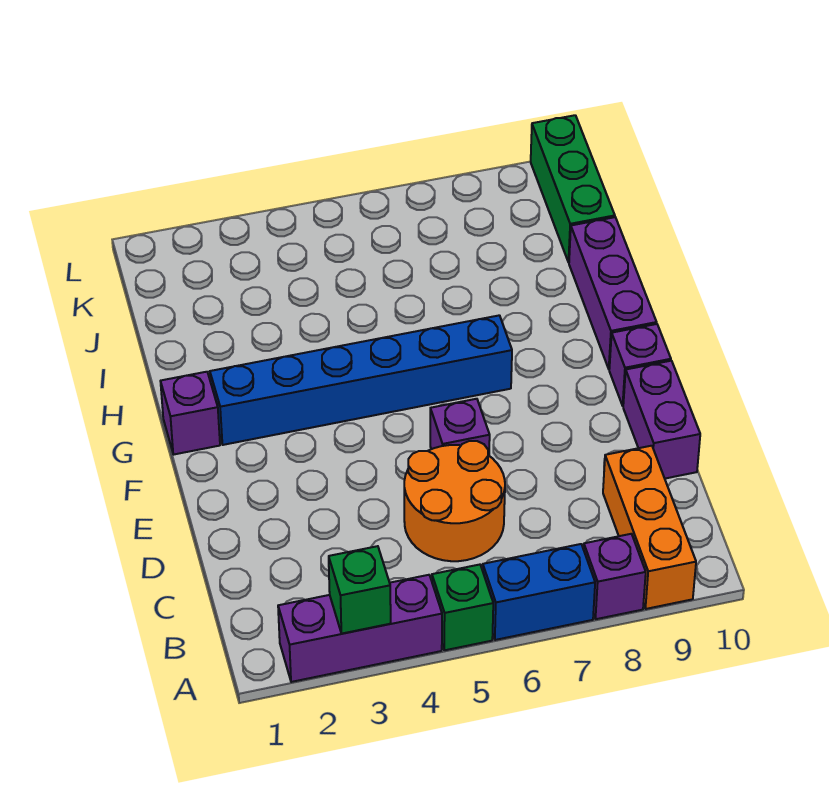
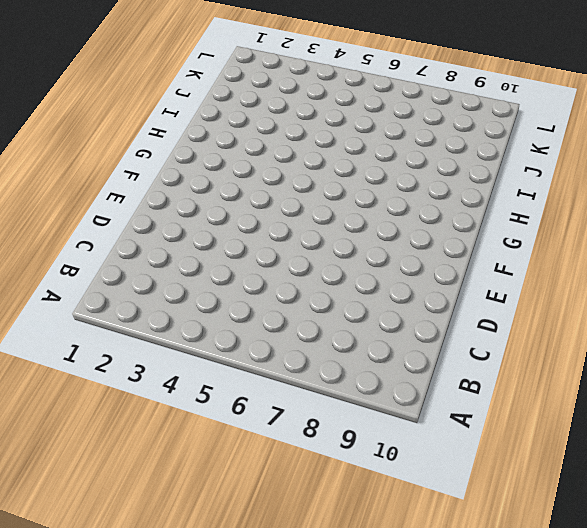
none -> purple brick A2:A4 level 1
none -> green brick A5 level 1
none -> blue brick A6:A7 level 1

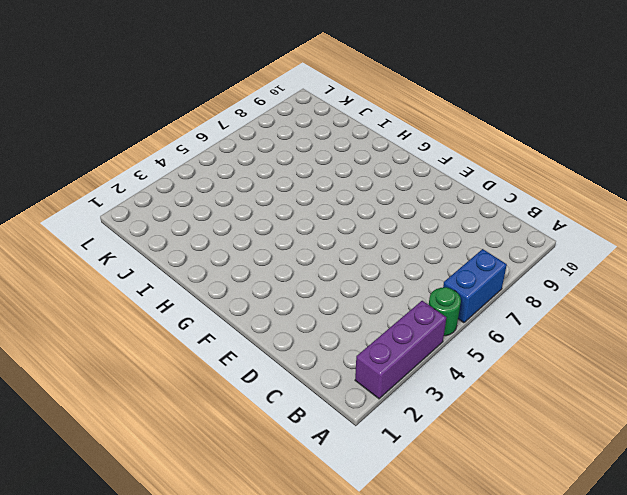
green round brick A5 level 1 -> green brick A5 level 1
none -> purple brick A8 level 1
none -> orange brick A9:C9 level 1
none -> orange round brick C5:D6 level 1

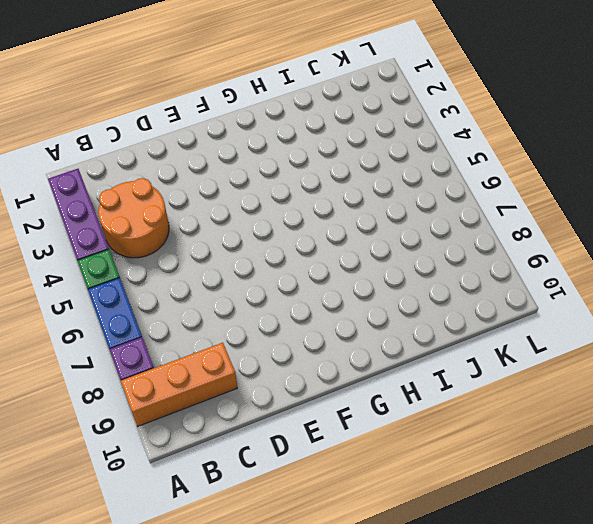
orange round brick B3:C4 level 1 -> orange round brick C5:D6 level 1
none -> purple brick D10:E10 level 1
none -> purple brick E6 level 1
none -> purple brick F10 level 1

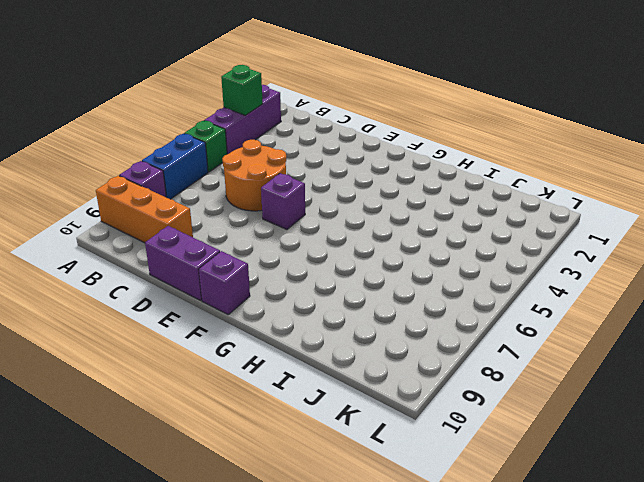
none -> purple brick G1 level 1
none -> blue brick G2:G7 level 1
none -> purple brick G10:I10 level 1

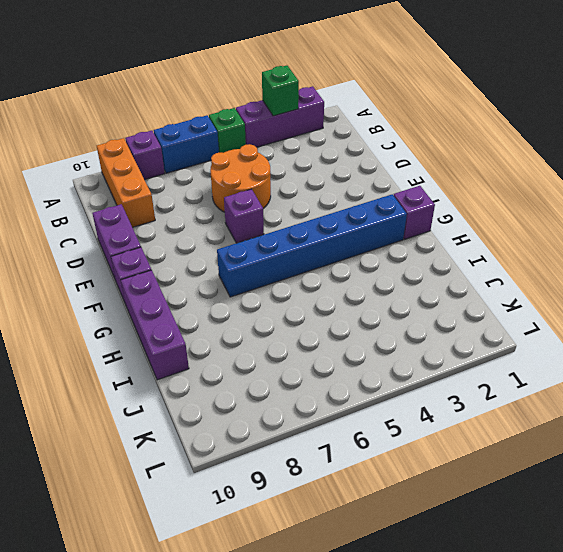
none -> green brick J10:L10 level 1

